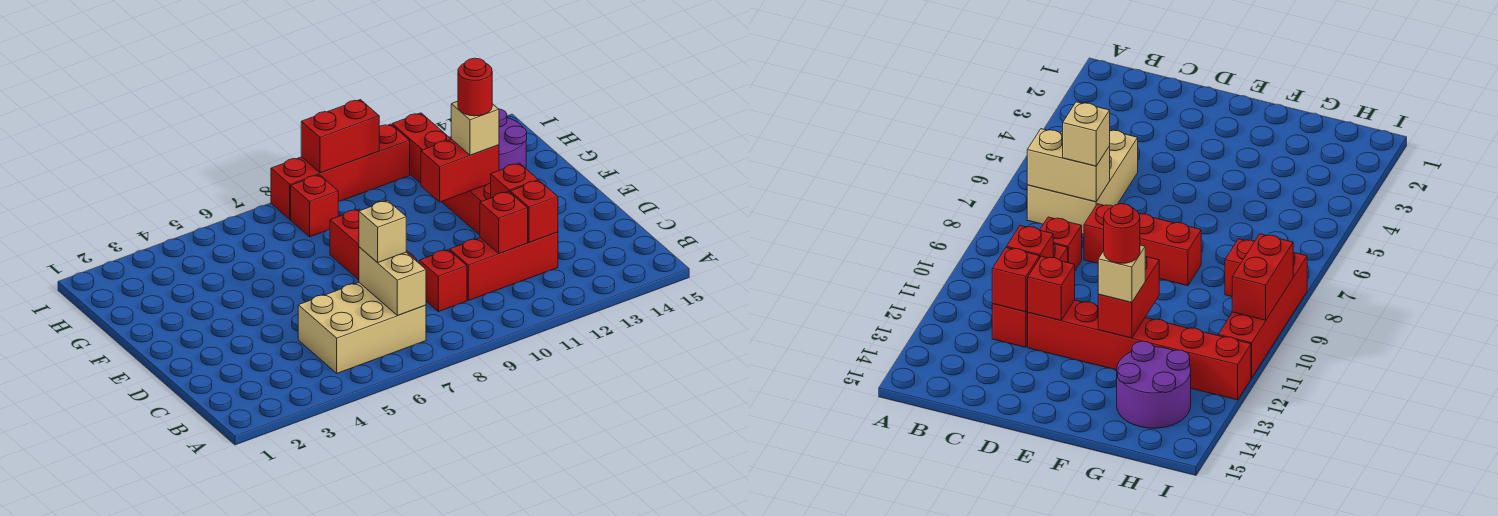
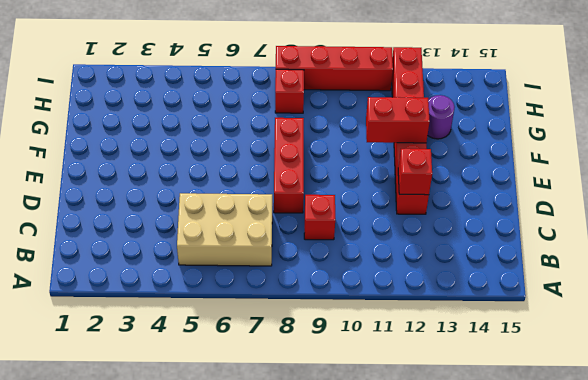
purple round brick G13 level 1 -> purple round brick G13:H14 level 1
none -> red brick C10:C12 level 1
none -> tan brick B7:C7 level 2
none -> red brick C11 level 2

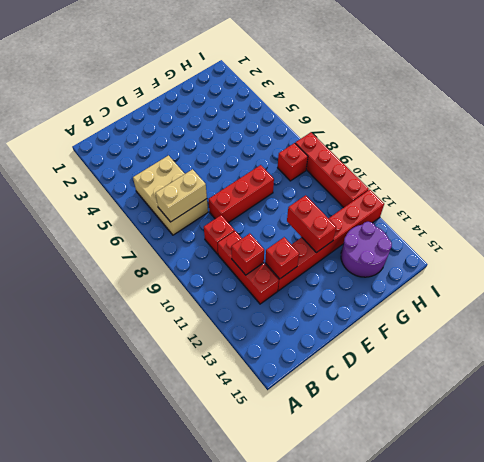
none -> red brick C12 level 2
none -> red brick I9:I10 level 2
none -> tan brick C7 level 3

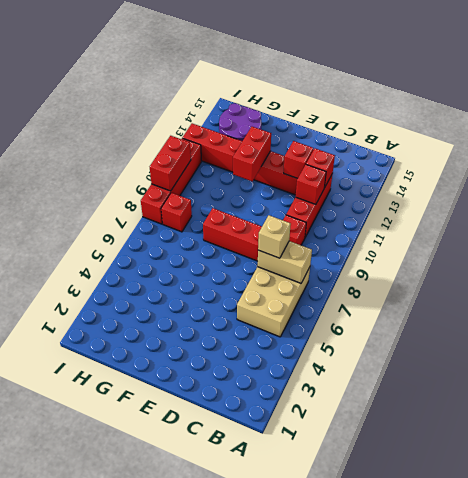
none -> tan brick F12 level 3
none -> red round brick F12 level 4

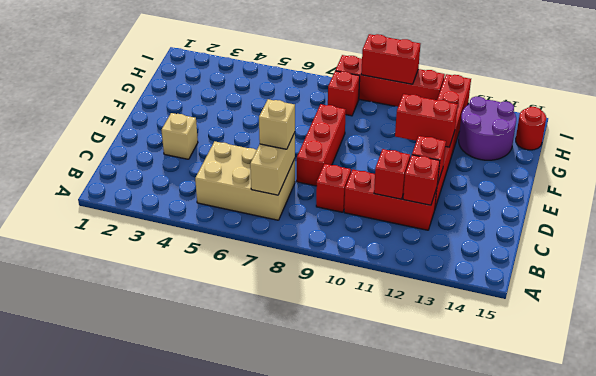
tan brick D3 level 1 -> tan brick F12 level 3
red round brick H15 level 1 -> red round brick F12 level 4

